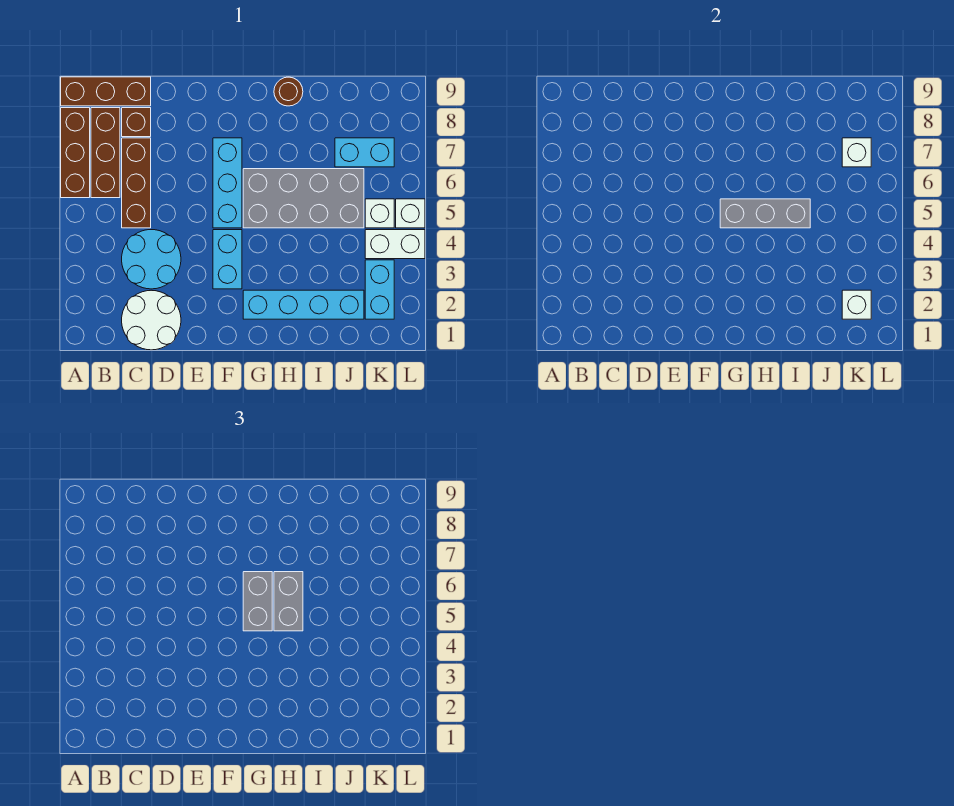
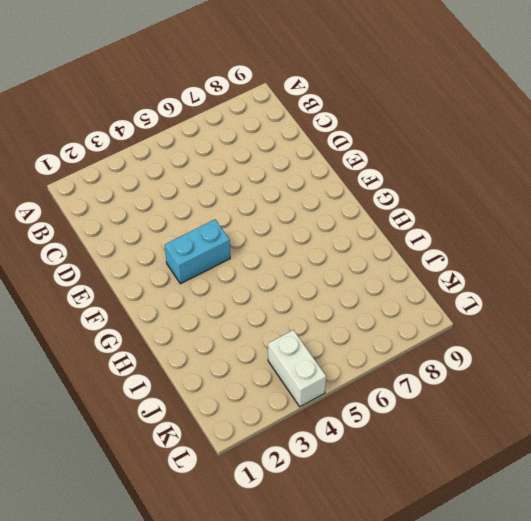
none -> brown brick A6:A8 level 1
none -> brown brick A9:C9 level 1
none -> brown brick B6:B8 level 1

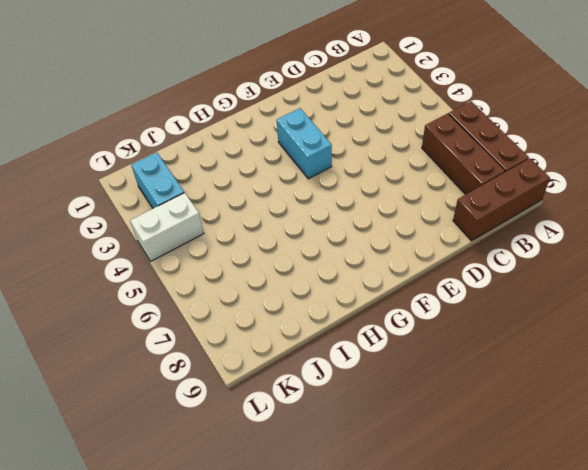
none -> white round brick C1:D2 level 1
none -> cyan round brick C3:D4 level 1
none -> brown brick C5:C7 level 1

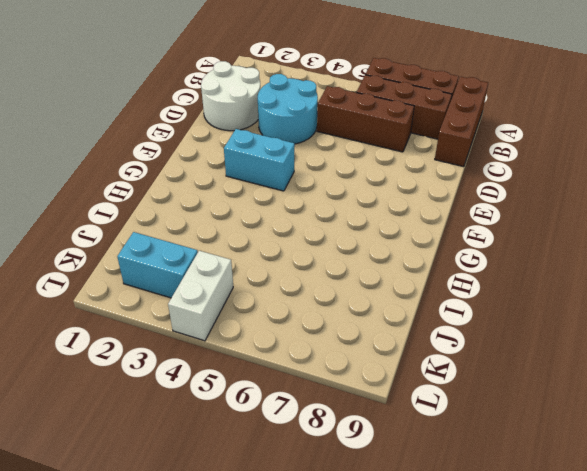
none -> brown brick C8 level 1
none -> cyan brick F5:F7 level 1
none -> cyan brick G2:J2 level 1

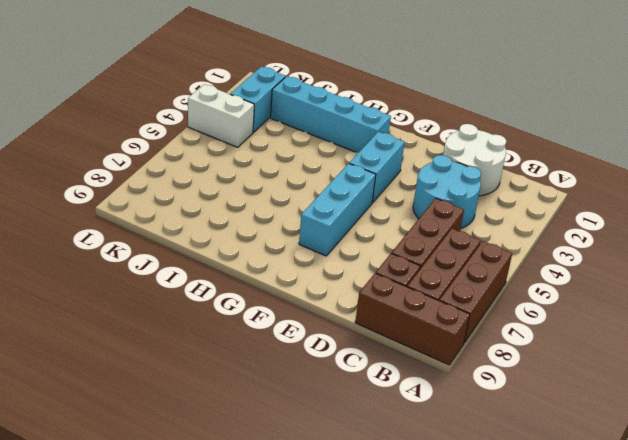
none -> grey brick G5:J6 level 1
none -> brown round brick H9 level 1
none -> cyan brick J7:K7 level 1

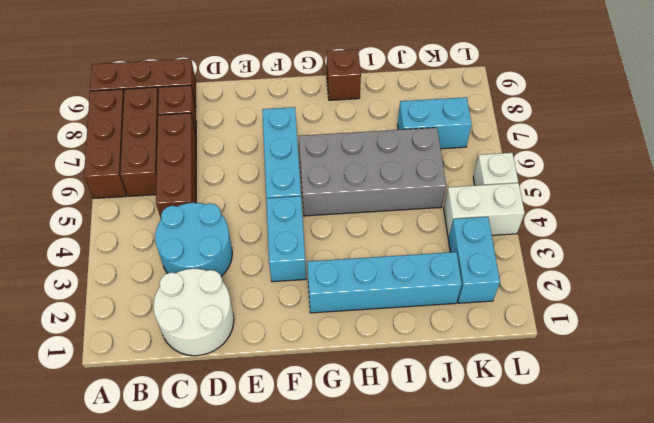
brown brick H9 level 1 -> brown round brick H9 level 1
none -> white brick K5 level 1
none -> grey brick G5:I5 level 2
none -> white brick K2 level 2

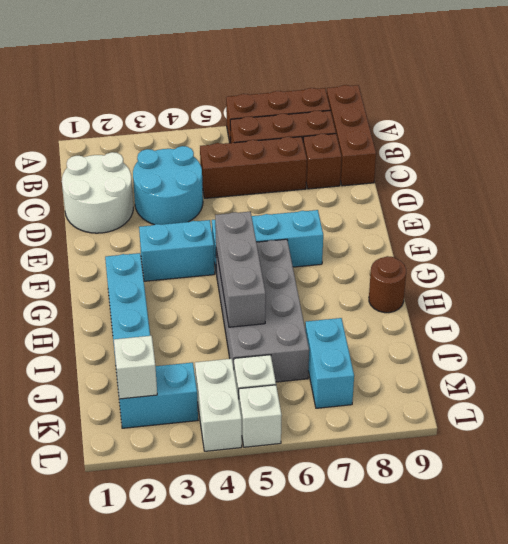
none -> white brick K7 level 2
none -> grey brick G5:G6 level 3
none -> grey brick H5:H6 level 3

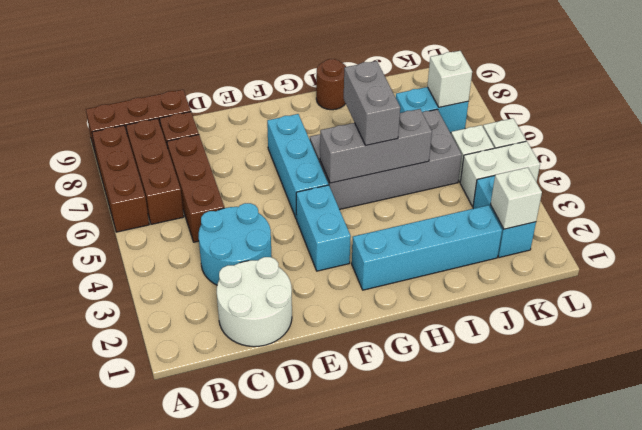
none -> grey brick G5:G6 level 3

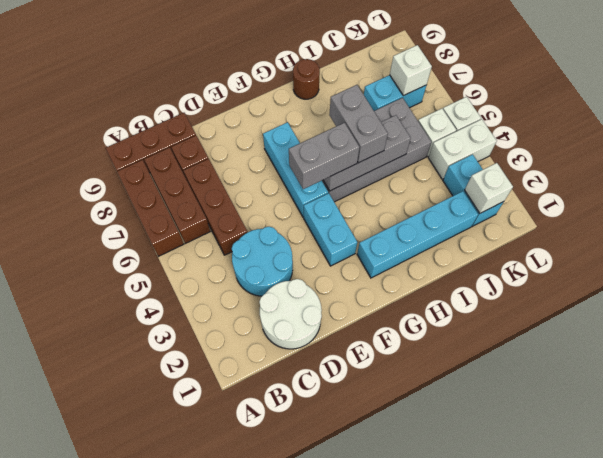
grey brick F5:G5 level 3 -> grey brick G5:G6 level 3

